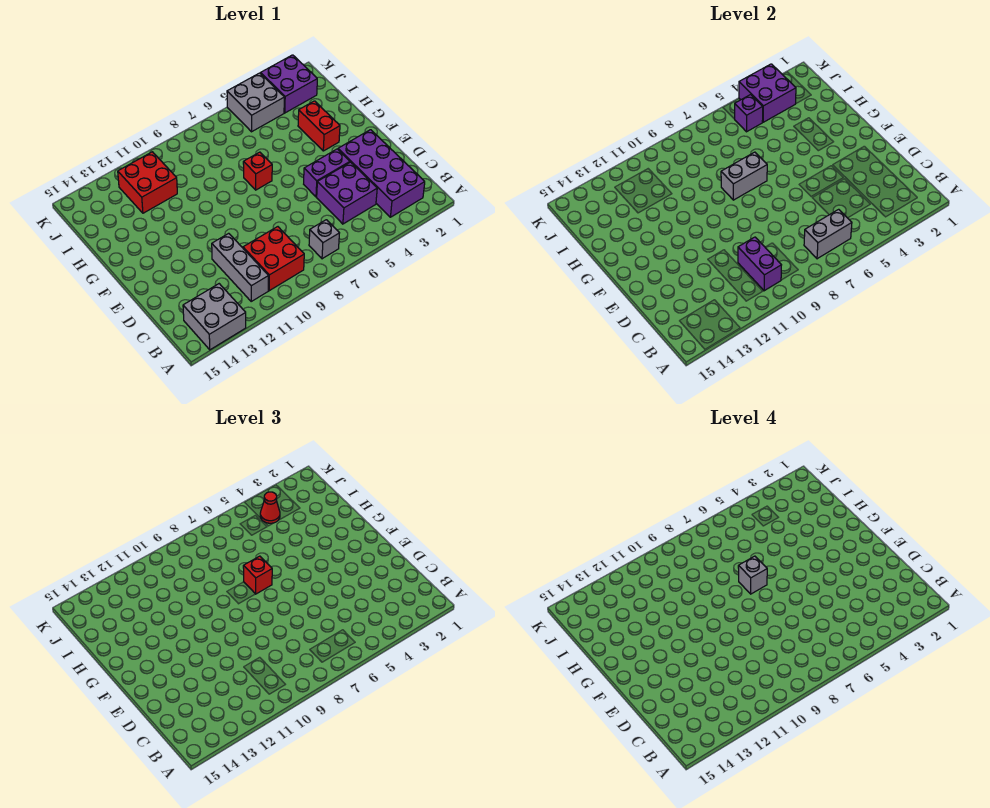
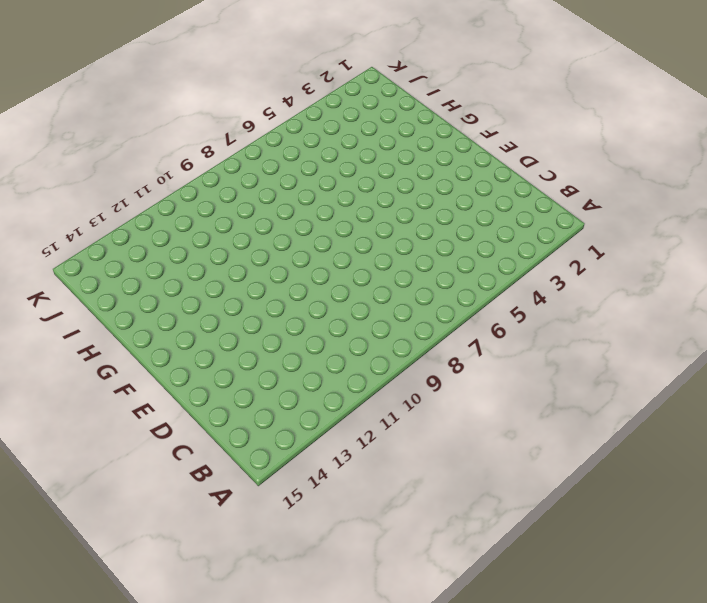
none -> grey brick A13:B14 level 1
none -> purple brick B2:E3 level 1
none -> grey brick B7 level 1

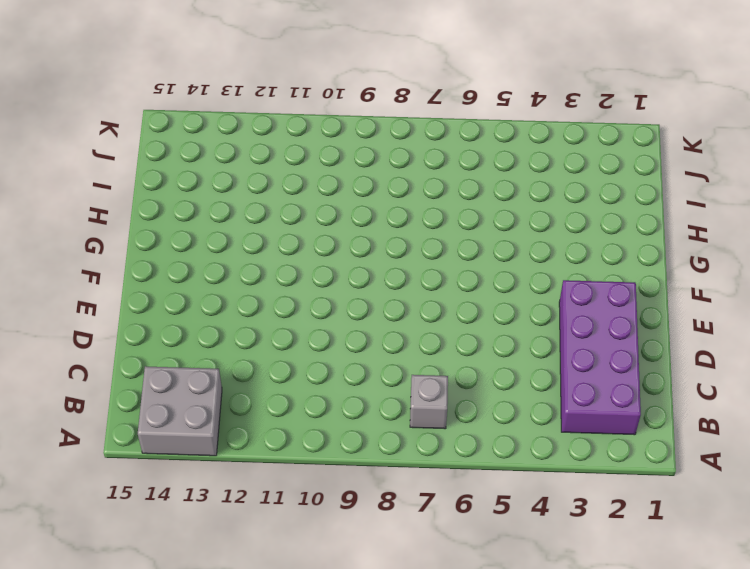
none -> red brick B9:C10 level 1
none -> grey brick B11:D11 level 1
none -> purple brick C4:D5 level 1

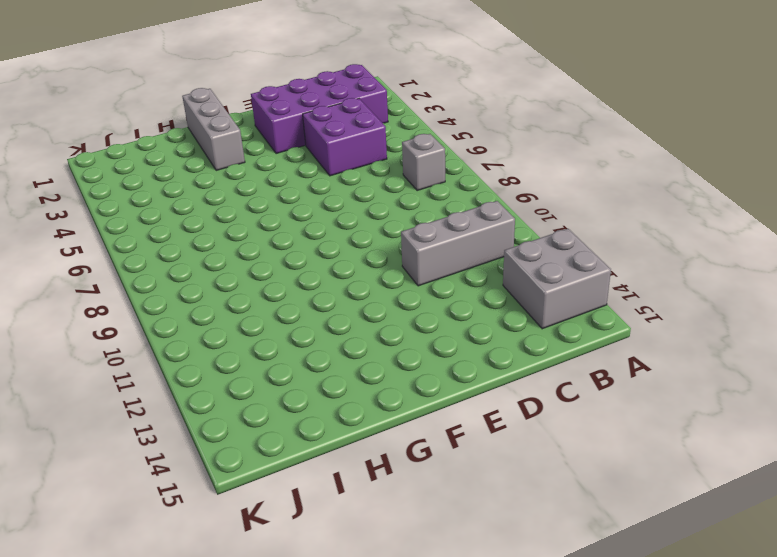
grey brick G1:G3 level 1 -> red brick G3:H3 level 1
none -> red brick B9:C10 level 1
none -> purple brick E4:E5 level 1
none -> red brick G7 level 1

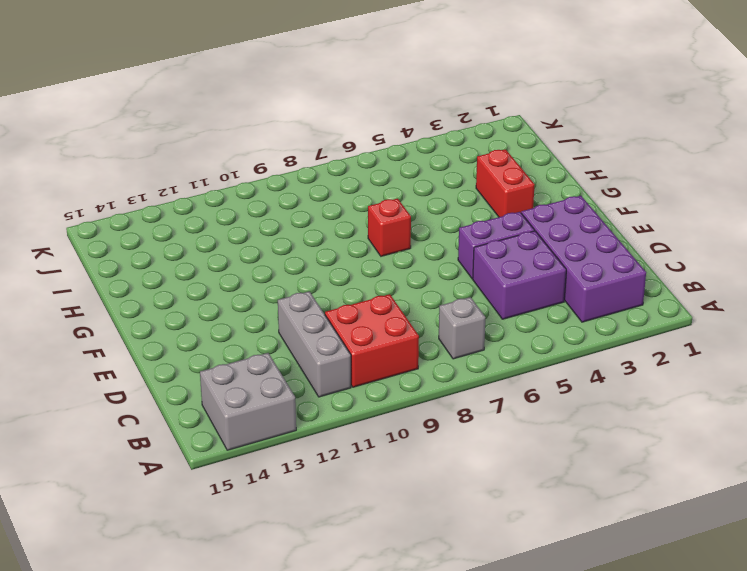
none -> red brick I11:J12 level 1
none -> purple brick J2:K3 level 1
none -> grey brick J4:K5 level 1

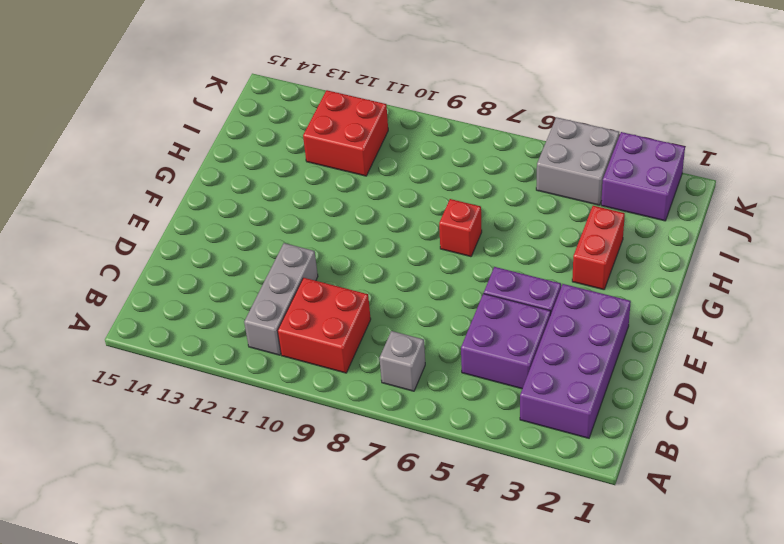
none -> grey brick A13:B14 level 1
none -> grey brick B6:B7 level 2
none -> purple brick B10:C10 level 2

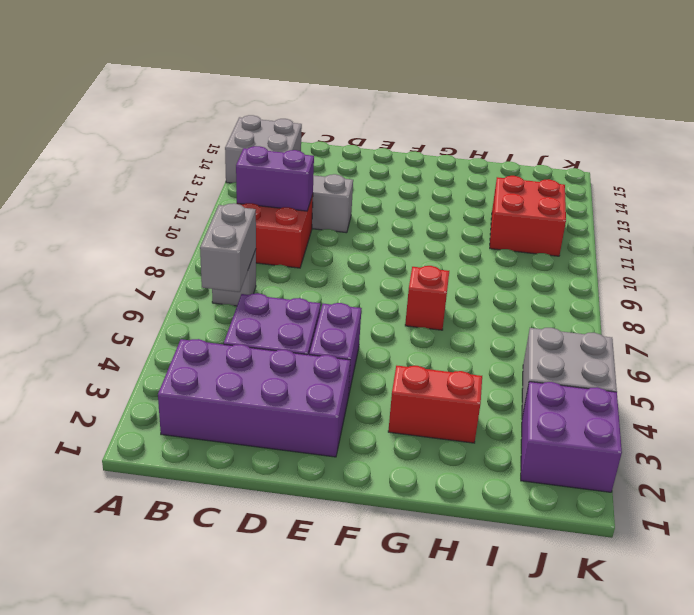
none -> grey brick G7:G8 level 2
none -> purple brick J3:K4 level 2
none -> purple brick J5 level 2

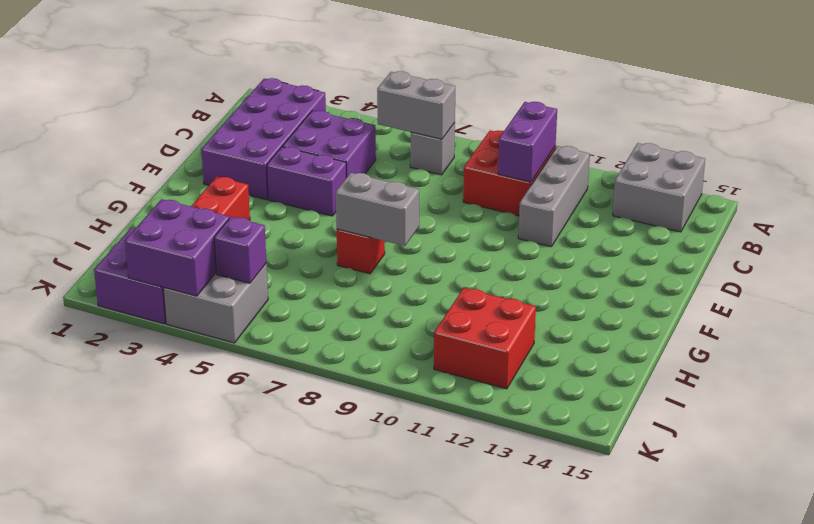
none -> red brick G7 level 3
none -> red cone J4 level 3
none -> grey brick G7 level 4

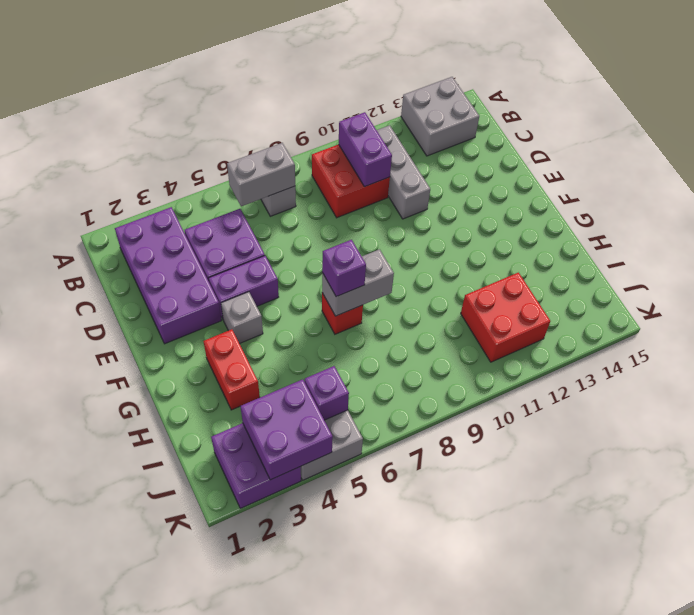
grey brick F4 level 1 -> grey brick G7 level 4
purple brick G7 level 3 -> red brick G7 level 3
none -> red cone J4 level 3

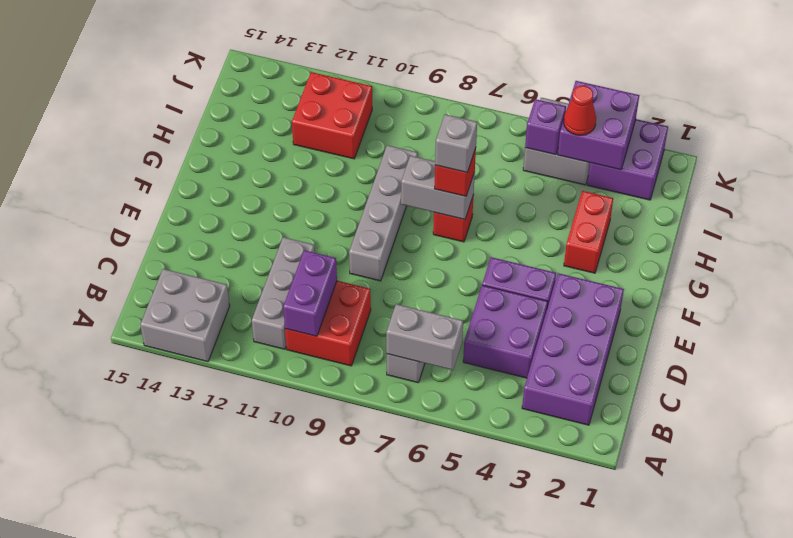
grey brick E9:H9 level 1 -> none

